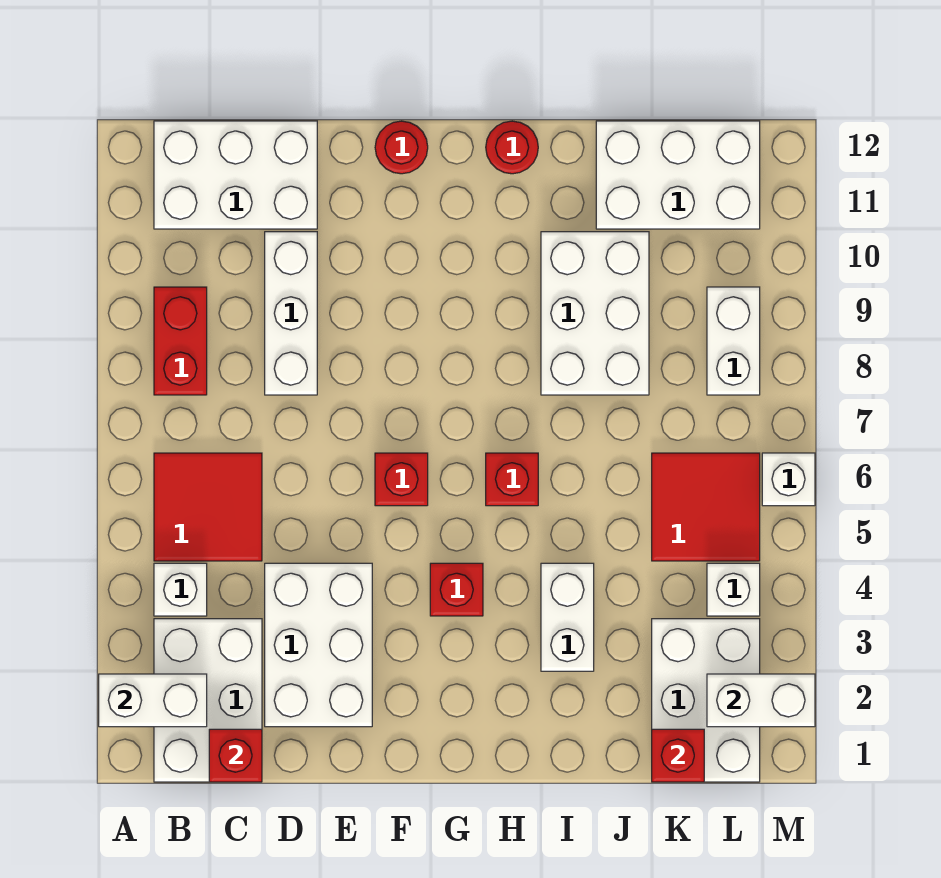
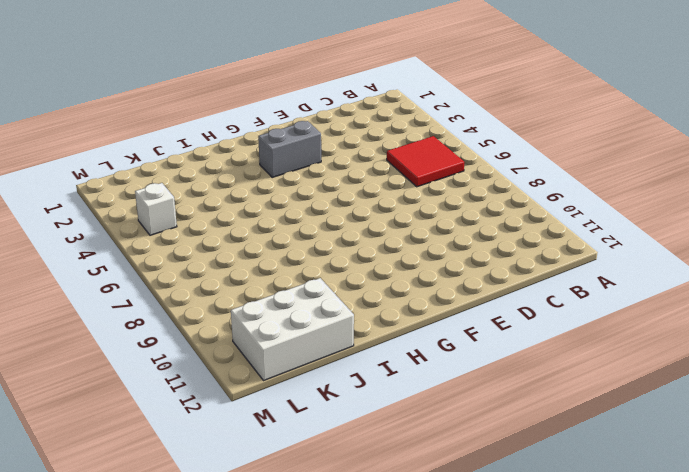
grey brick F3:G3 level 1 -> none
none -> white brick B1:C3 level 1
none -> white brick B4 level 1
none -> red brick B8:B9 level 1

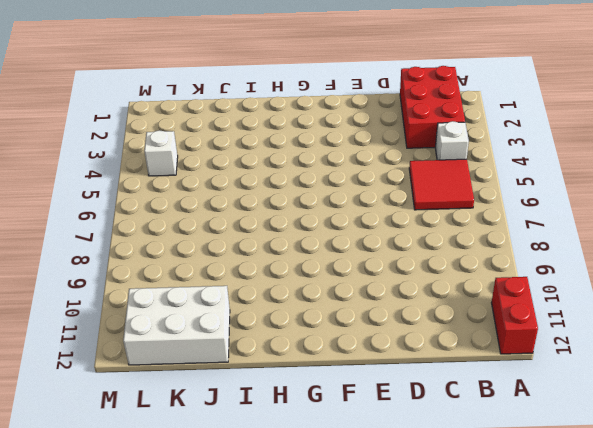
red brick A11:A12 level 1 -> red brick B8:B9 level 1
red brick B1:C3 level 1 -> white brick B1:C3 level 1
none -> white brick B11:D12 level 1
none -> white brick D2:E4 level 1
none -> white brick D8:D10 level 1

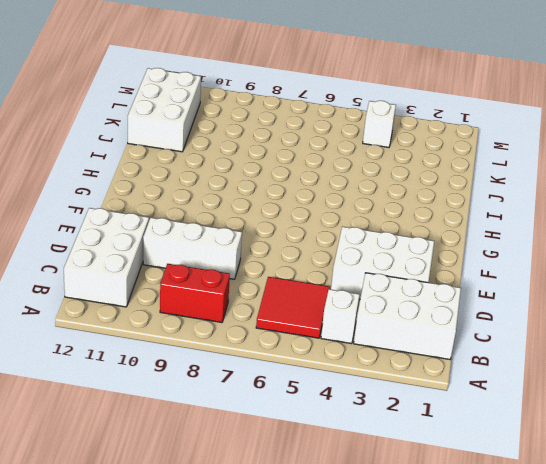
none -> red brick F6 level 1
none -> red round brick F12 level 1
none -> red brick G4 level 1

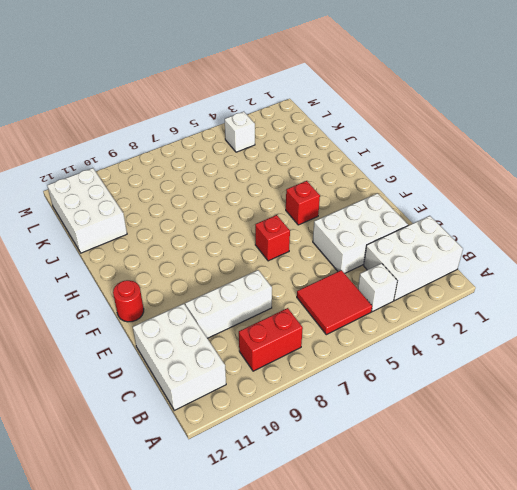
none -> red brick H6 level 1
none -> red round brick H12 level 1
none -> white brick I3:I4 level 1

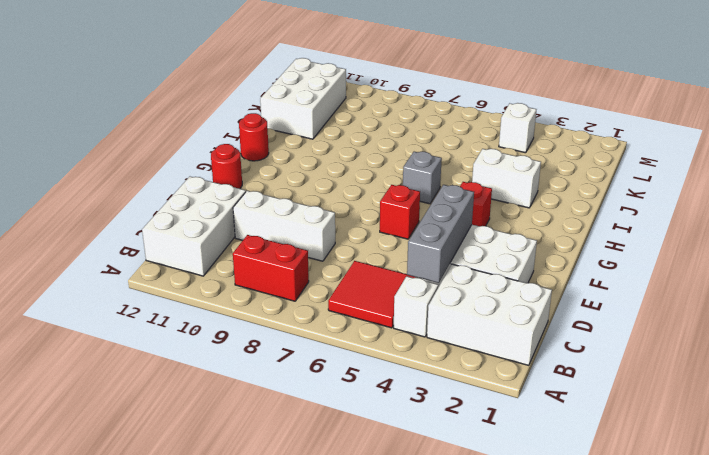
grey brick C4:E4 level 2 -> none
grey brick H6 level 1 -> red brick H6 level 1
none -> white brick I8:J10 level 1
none -> white brick K1:L3 level 1
none -> red tile K5:L6 level 1

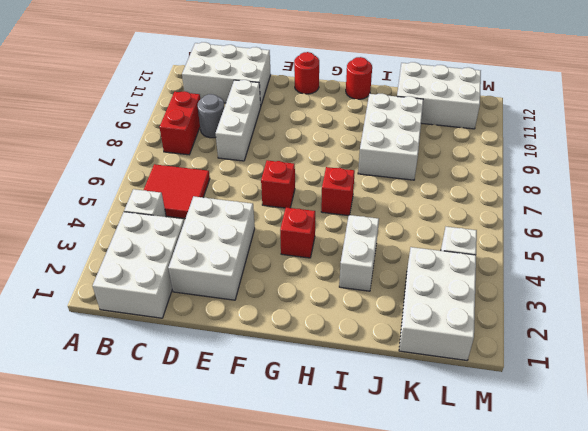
grey round brick C9 level 1 -> none
none -> red tile K5:L6 level 1
none -> white brick L8:L9 level 1
none -> white brick M6 level 1

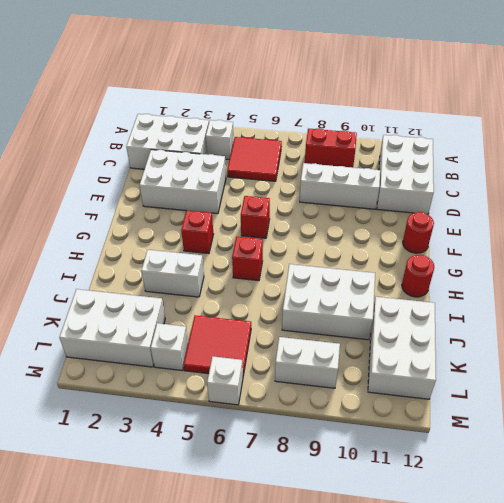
none -> white brick A2:B2 level 2
none -> red brick C1 level 2
none -> red brick K1 level 2

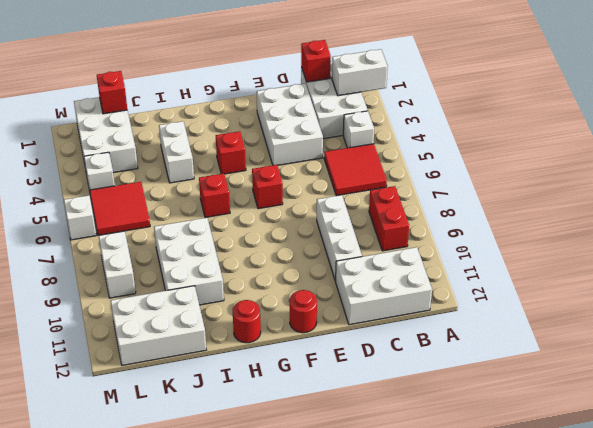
none -> white brick L2:M2 level 2

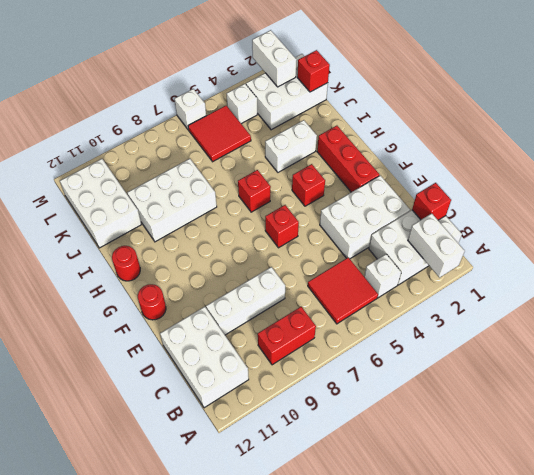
red brick F2:H2 level 1 -> none
none -> white brick L8:L9 level 1

